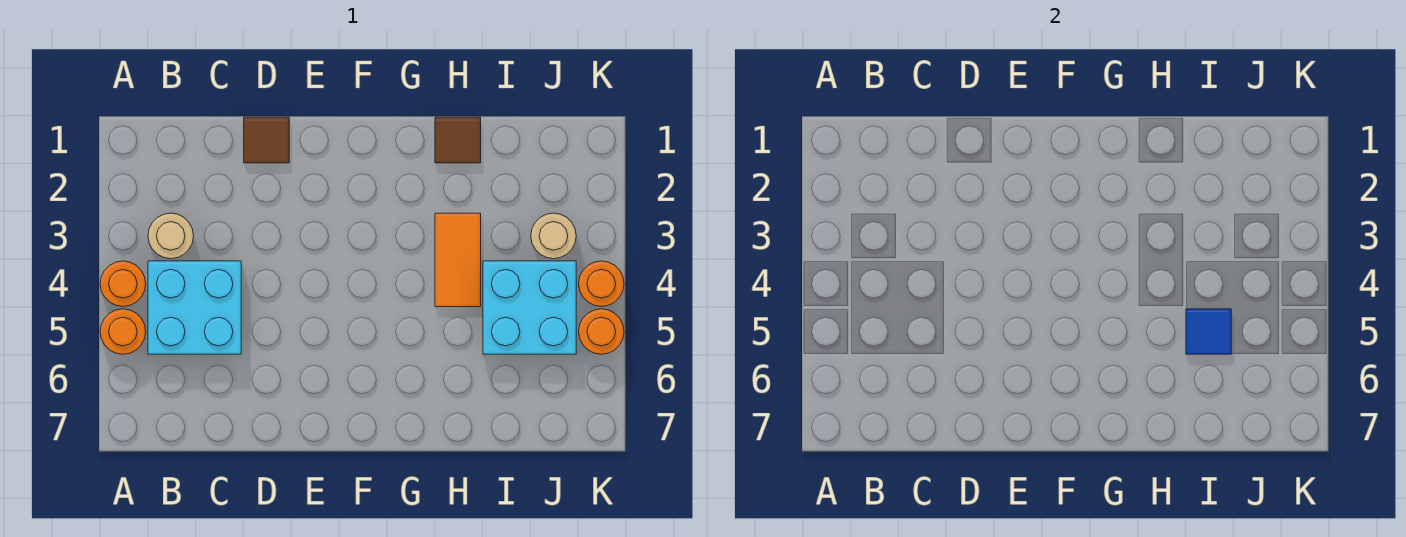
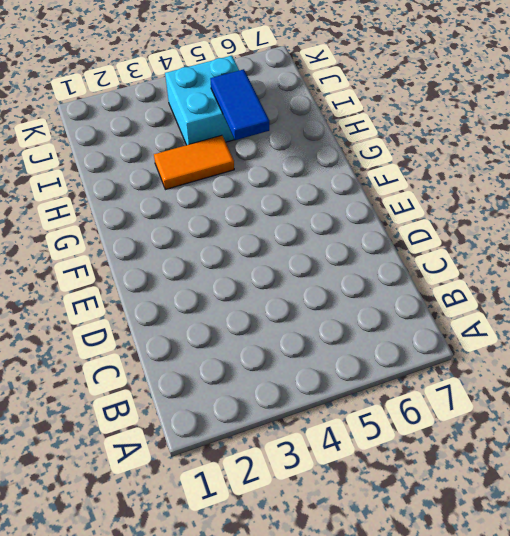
blue tile H5:I5 level 2 -> blue tile I5 level 2
none -> orange round brick A4 level 1
none -> orange round brick A5 level 1
none -> tan round brick B3 level 1

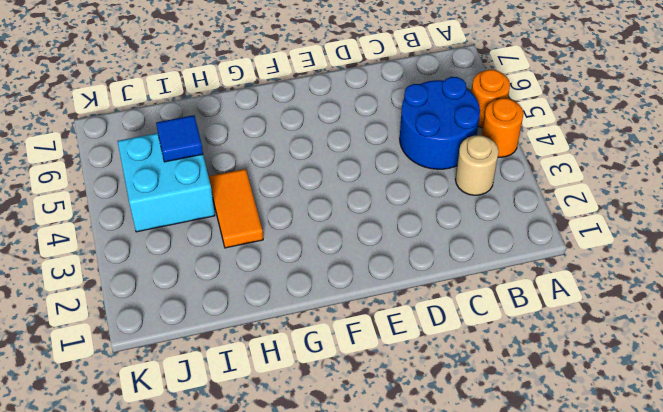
blue round brick B4:C5 level 1 -> cyan brick B4:C5 level 1
none -> brown tile D1 level 1
none -> brown tile H1 level 1
none -> tan round brick J3 level 1

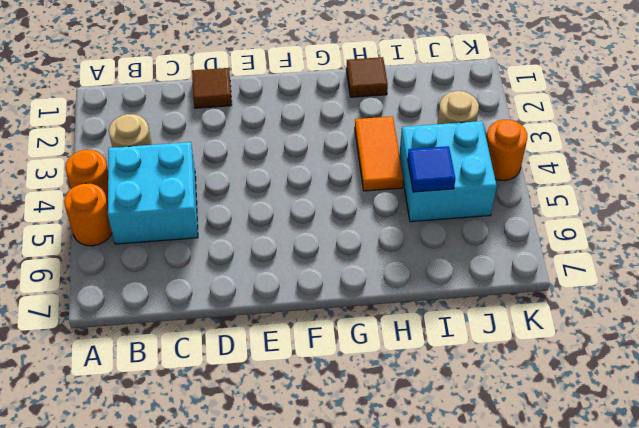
none -> orange round brick K5 level 1

